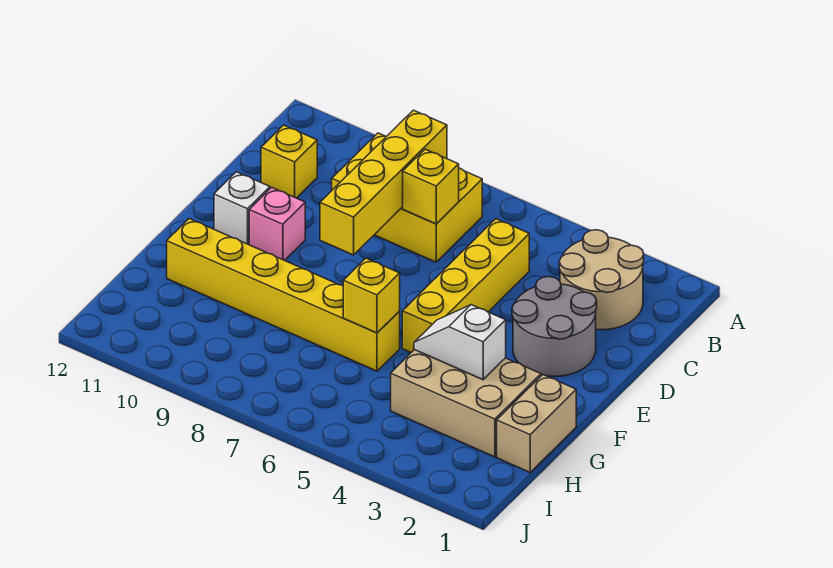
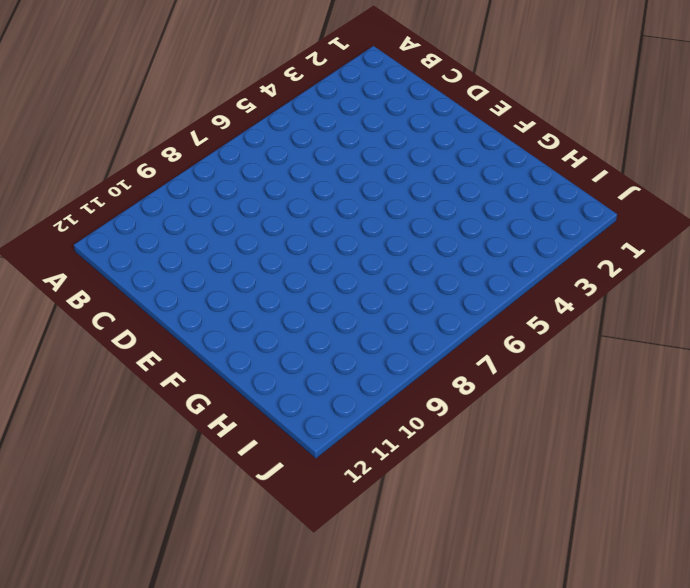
none -> tan round brick B2:C3 level 1
none -> yellow brick B7:C9 level 1
none -> yellow brick C5:F5 level 1

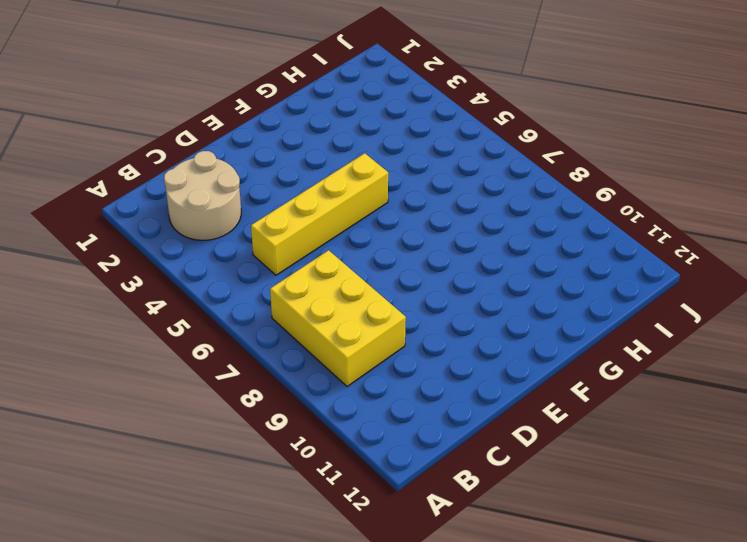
none -> yellow brick C11 level 1
none -> grey round brick D2:E3 level 1
none -> pink brick E10 level 1

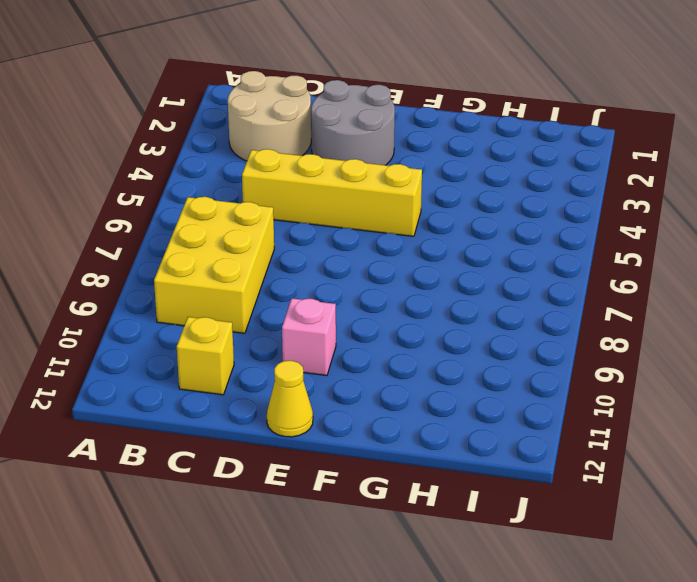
yellow cone E12 level 1 -> none
none -> white brick E11 level 1
none -> tan brick G1:H1 level 1
none -> tan brick G2:H4 level 1

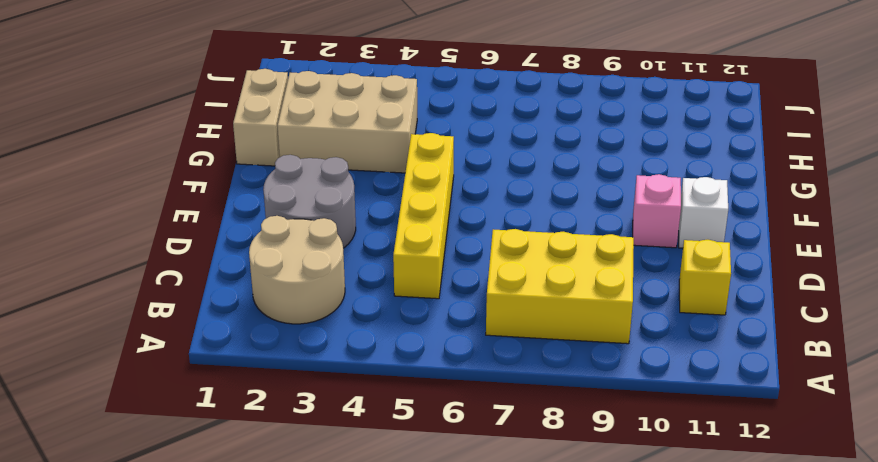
none -> yellow brick G6:G11 level 1
none -> yellow brick B8:E8 level 2
none -> yellow brick C7 level 2

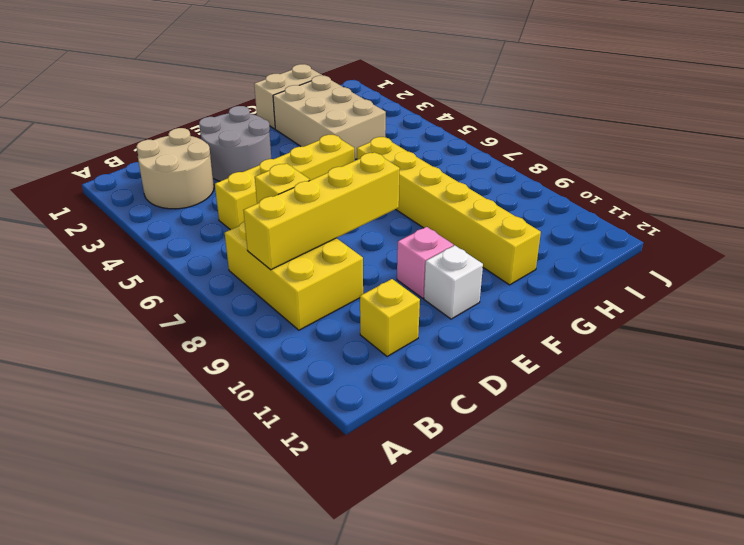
none -> white slope G3:G4 level 2 top 3
none -> yellow brick G6 level 2

